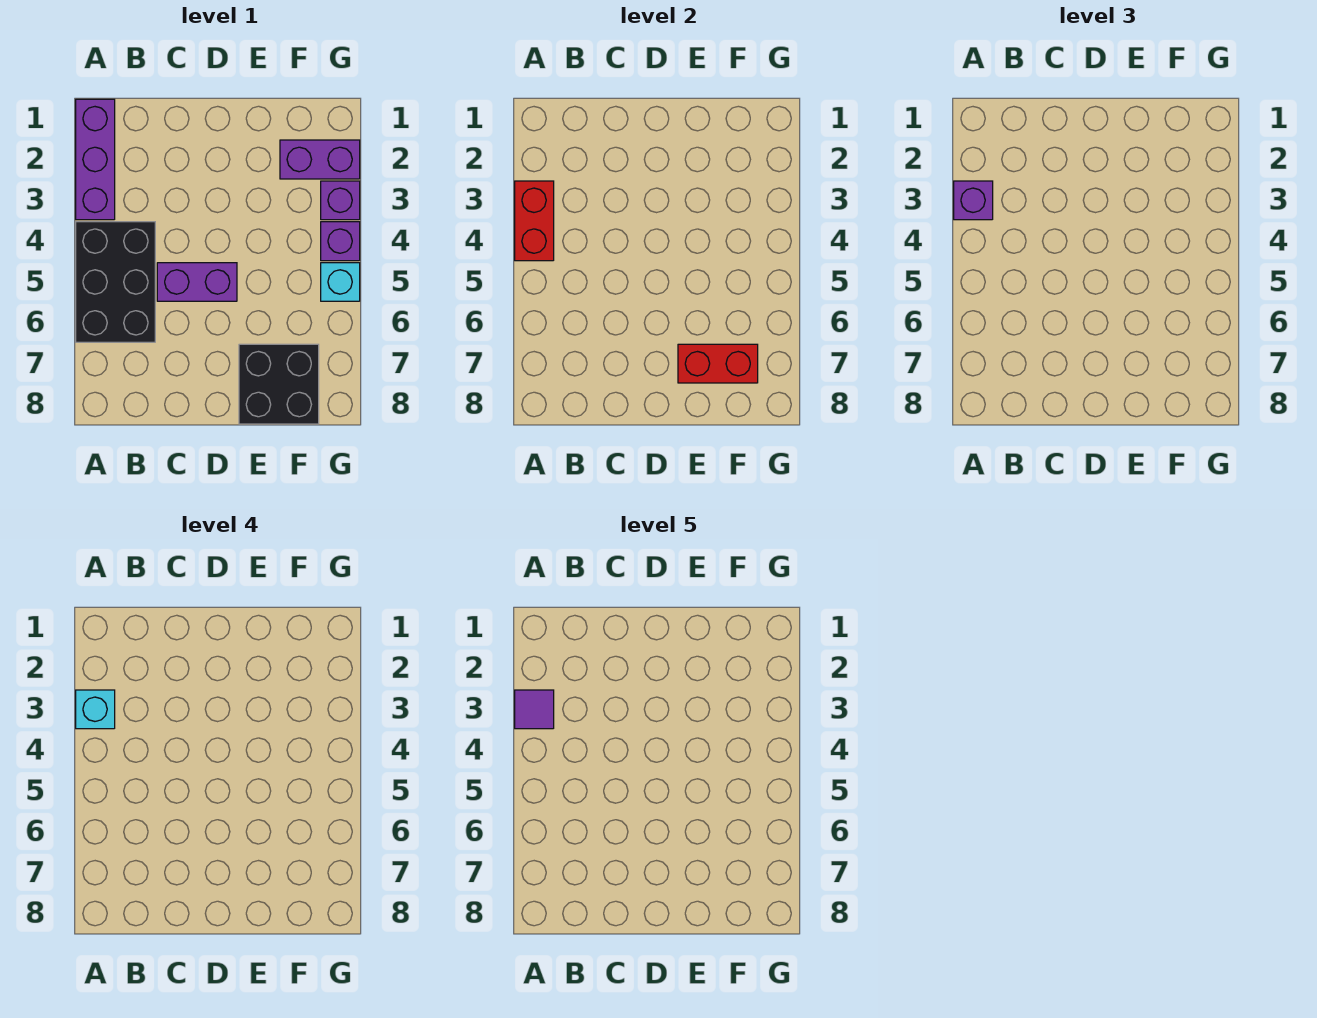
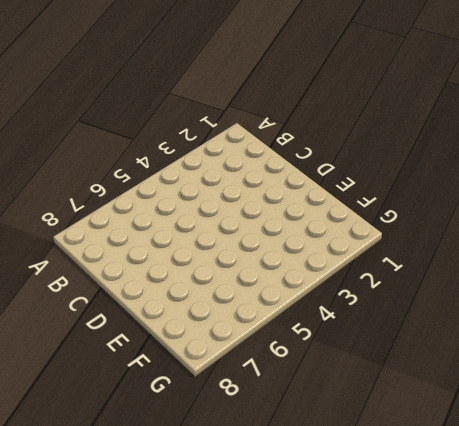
none -> purple brick A1:A3 level 1
none -> black brick A4:B6 level 1
none -> purple brick C5:D5 level 1

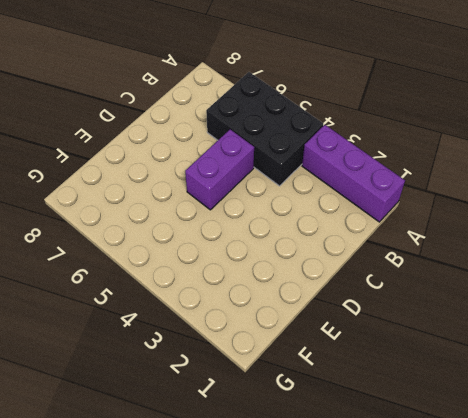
none -> black brick E7:F8 level 1
none -> purple brick F2:G2 level 1
none -> purple brick G3 level 1

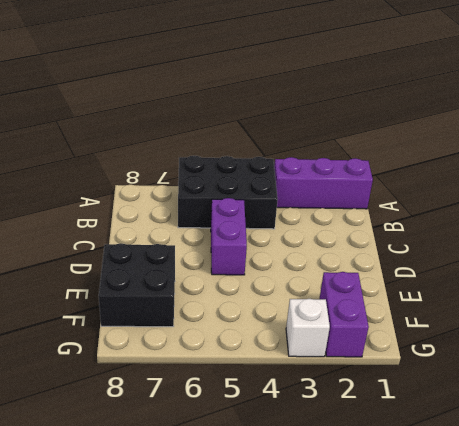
white brick G3 level 1 -> purple brick G3 level 1
none -> purple brick G4 level 1
none -> cyan brick G5 level 1
none -> red brick A3:A4 level 2

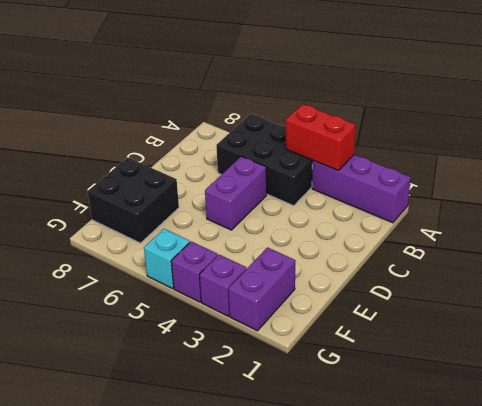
none -> red brick E7:F7 level 2
none -> purple brick A3 level 3
none -> cyan brick A3 level 4

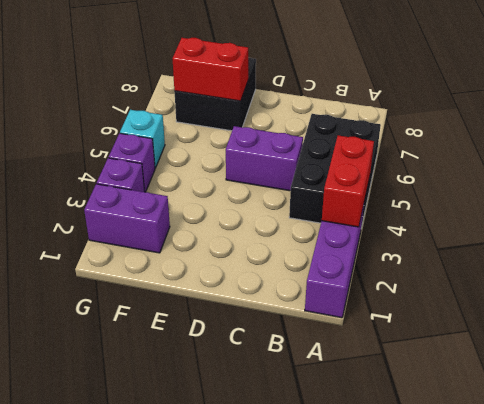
none -> purple brick A3 level 3
none -> cyan brick A3 level 4
none -> purple tile A3 level 5

